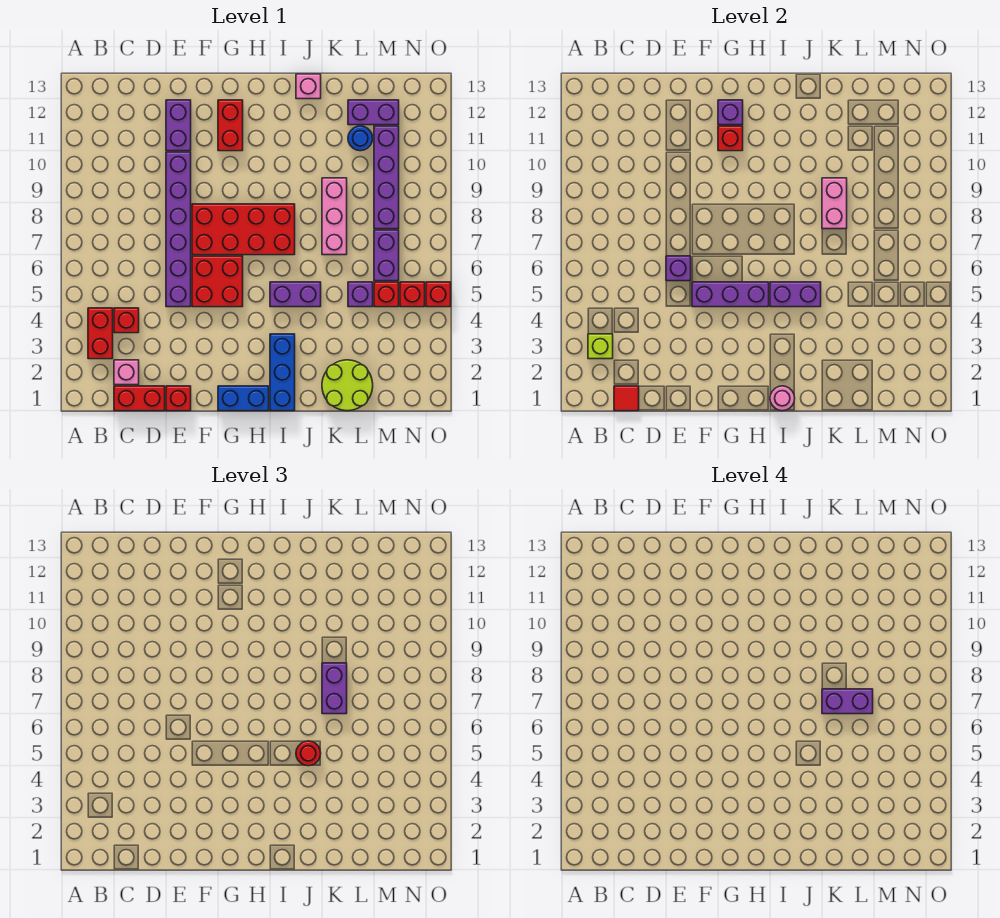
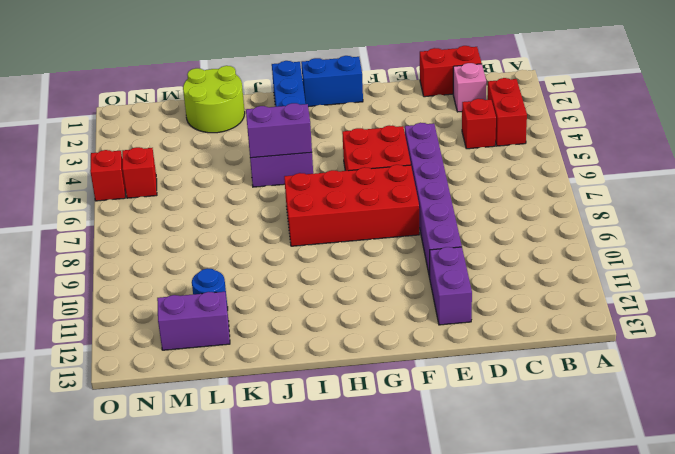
none -> red brick E1 level 1
none -> red brick G11:G12 level 1
none -> pink brick J13 level 1
none -> pink brick K7:K9 level 1

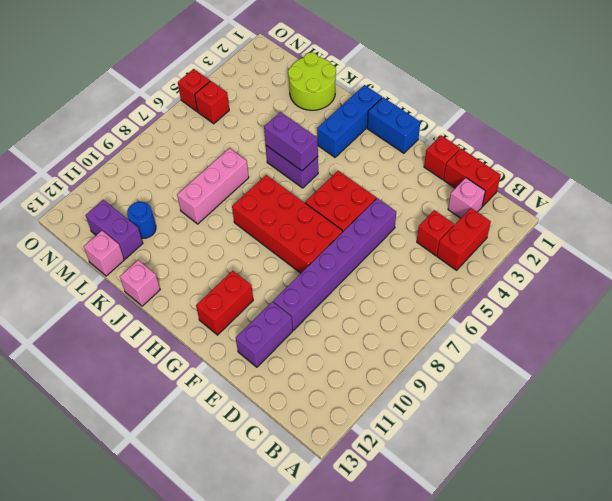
pink brick L13 level 1 -> none
none -> purple brick L5 level 1
none -> red brick M5 level 1
none -> purple brick M6:M7 level 1
none -> purple brick M8:M11 level 1

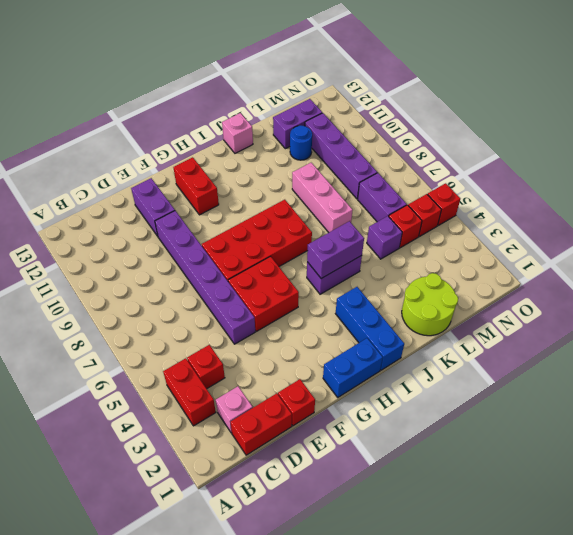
none -> lime brick B3 level 2
none -> red tile C1 level 2
none -> purple brick E6 level 2
none -> purple brick F5:H5 level 2

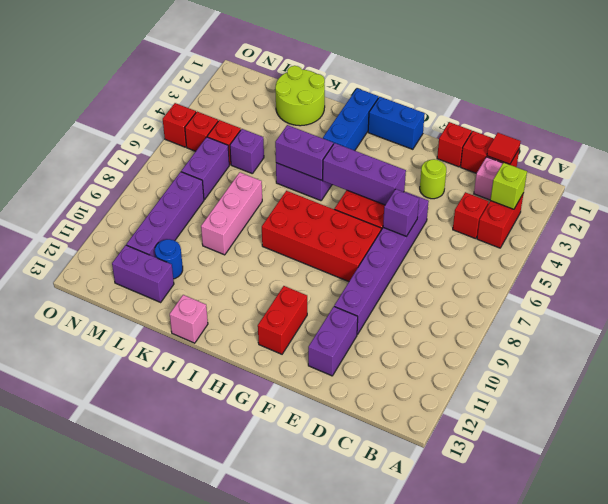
lime round brick E3 level 1 -> none
none -> red brick G11 level 2
none -> purple brick G12 level 2
none -> pink round brick I1 level 2
none -> pink brick K8:K9 level 2

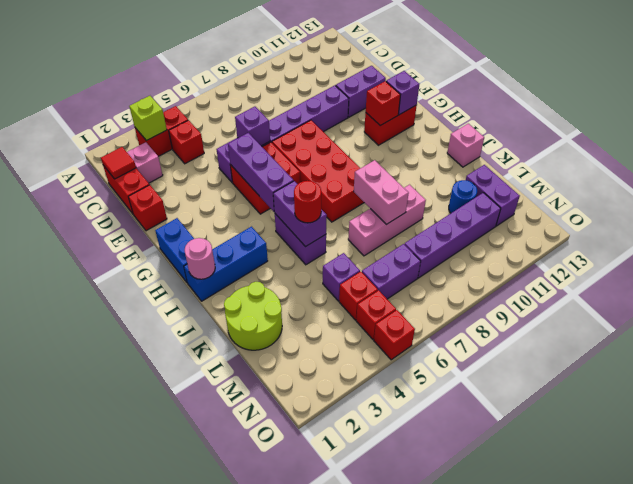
pink brick J8:K8 level 2 -> pink brick K8:K9 level 2
none -> purple brick K7:K8 level 3
none -> purple brick K7:L7 level 4

